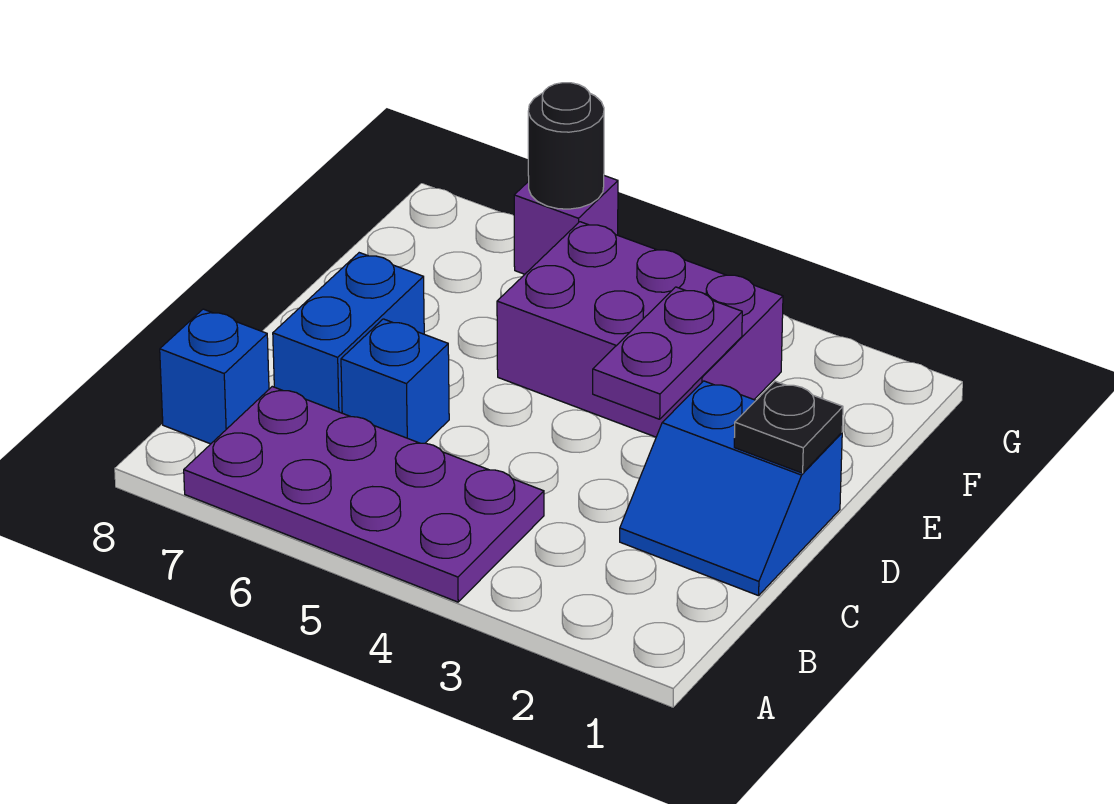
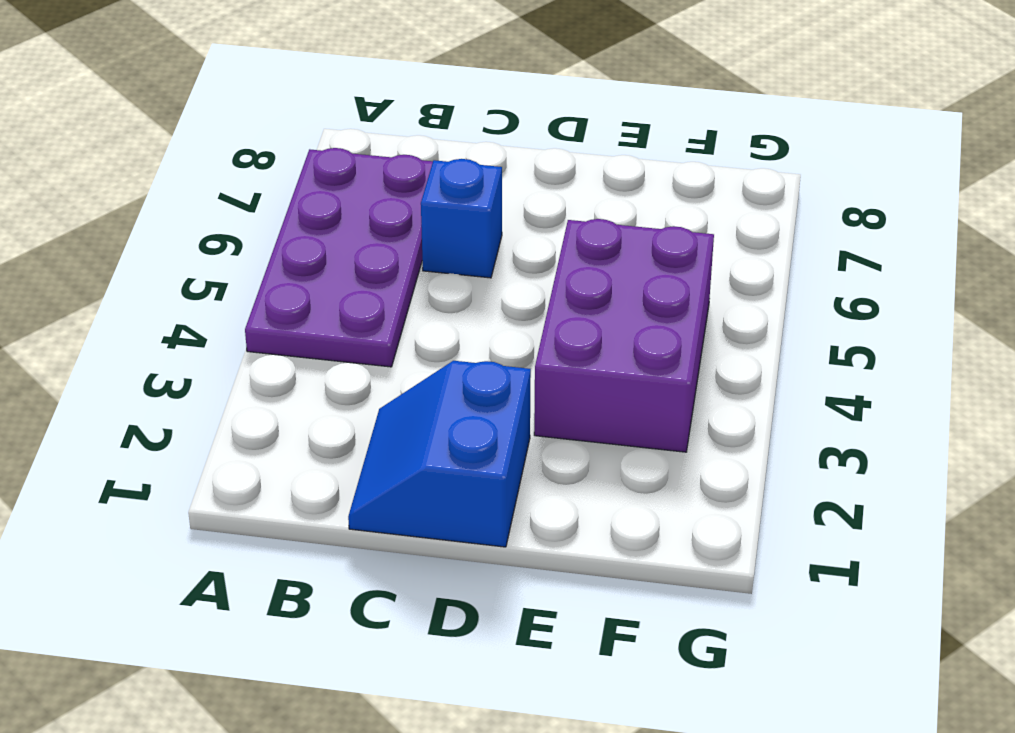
none -> blue brick B8 level 1
none -> blue brick C7:D7 level 1

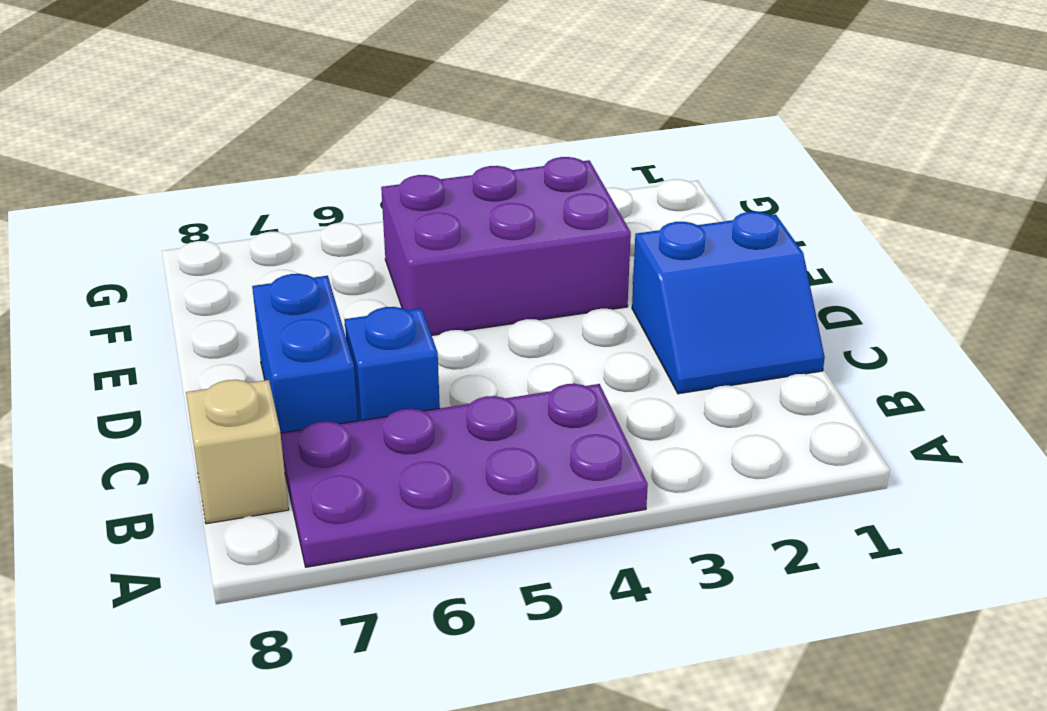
tan brick B8 level 1 -> blue brick B8 level 1
none -> purple brick G6 level 1
none -> black plate D1 level 2

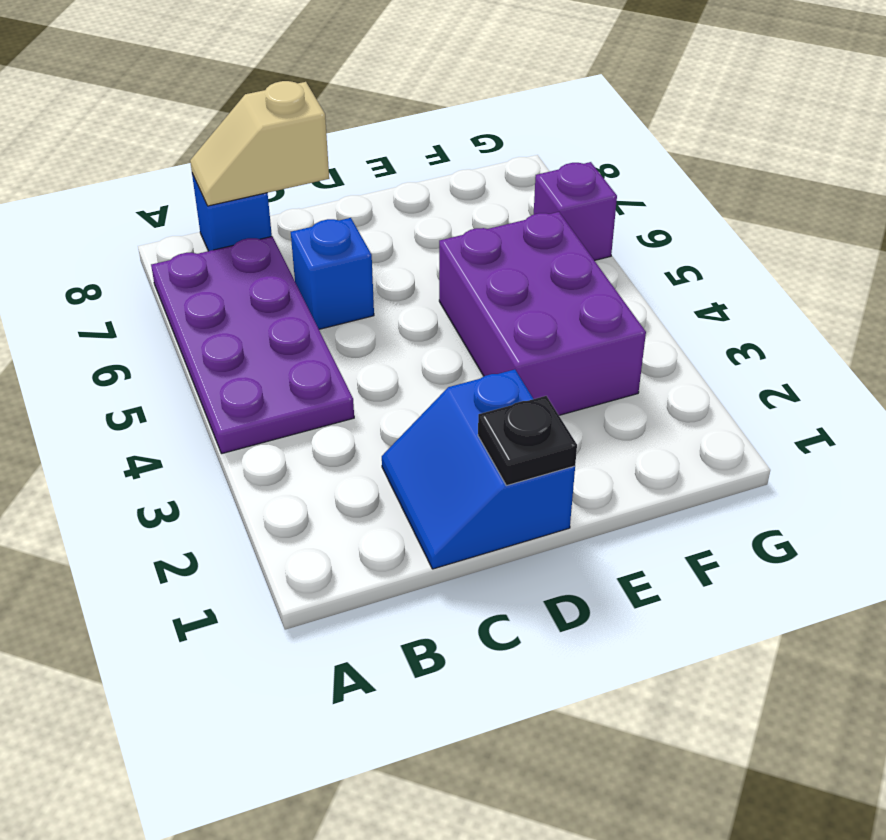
tan slope B8:C8 level 2 top C -> none
none -> blue brick C7:D7 level 1
none -> purple plate D3:E3 level 2

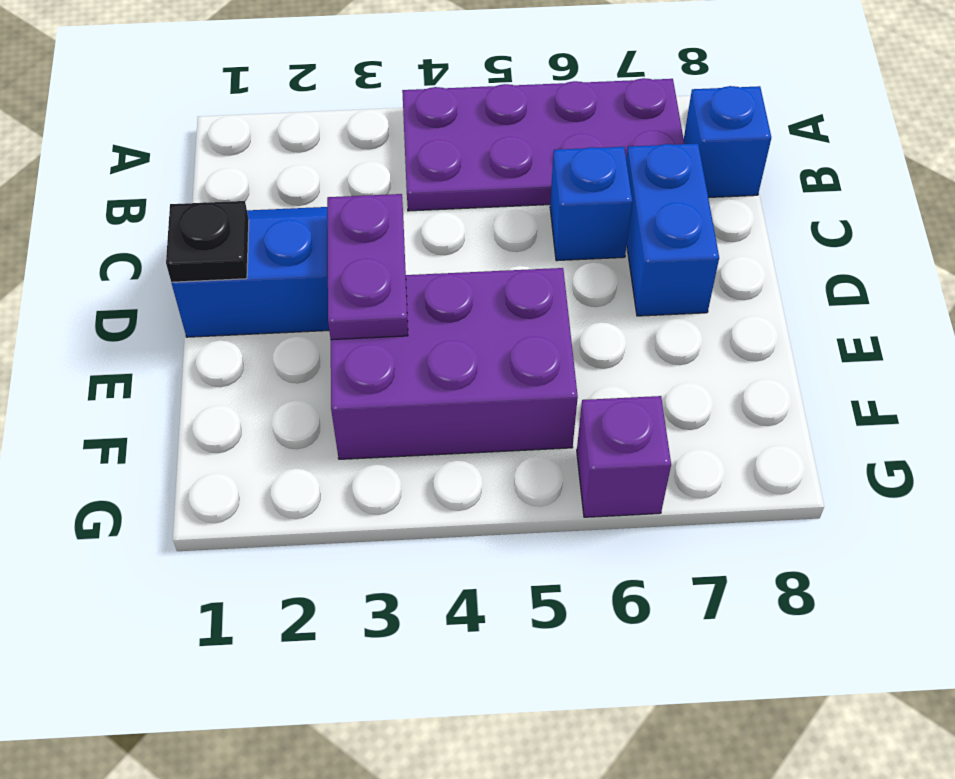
none -> black round brick G6 level 2

